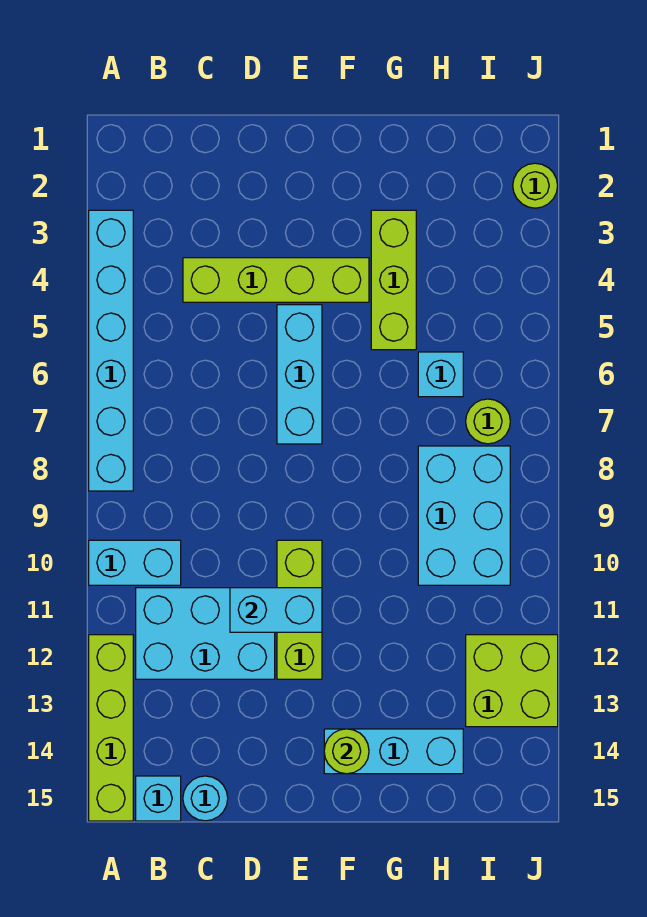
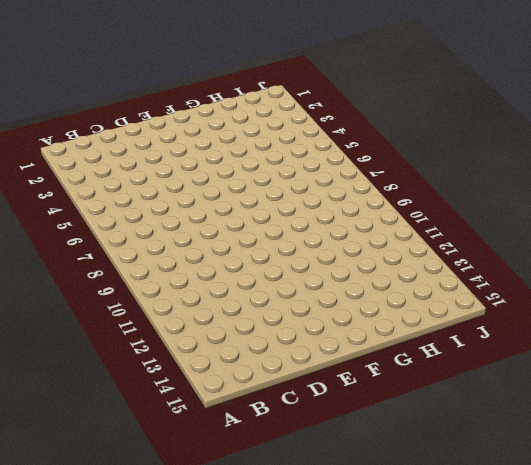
none -> cyan brick A3:A8 level 1
none -> cyan brick A10:B10 level 1
none -> lime brick A12:A15 level 1

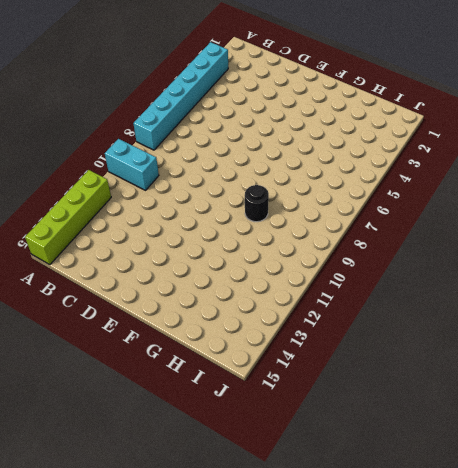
black round brick G9 level 1 -> none
none -> cyan brick B11:D12 level 1
none -> cyan brick B15 level 1
none -> lime brick C4:F4 level 1

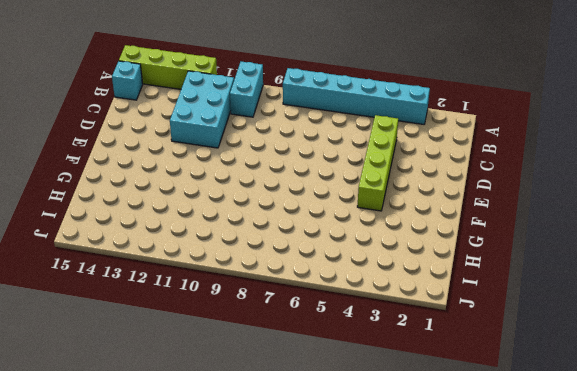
none -> cyan round brick C15 level 1
none -> cyan brick E5:E7 level 1
none -> lime brick E10:E12 level 1

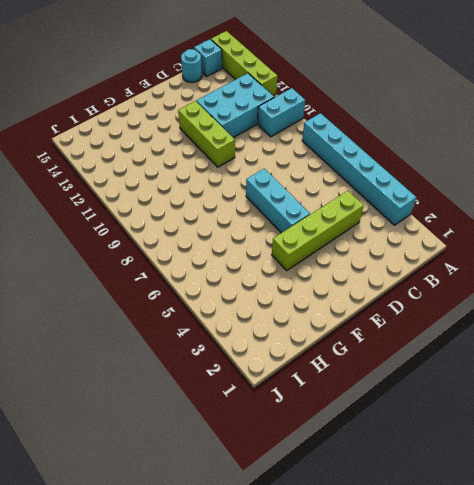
none -> cyan brick F14:H14 level 1
none -> lime brick G3:G5 level 1
none -> cyan brick H6 level 1

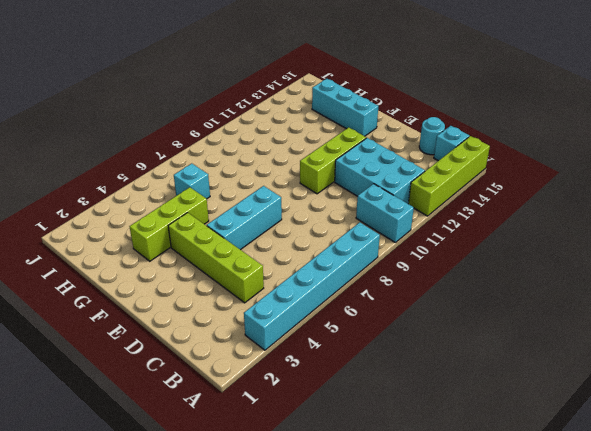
none -> cyan brick H8:I10 level 1
none -> lime round brick I7 level 1
none -> lime brick I12:J13 level 1

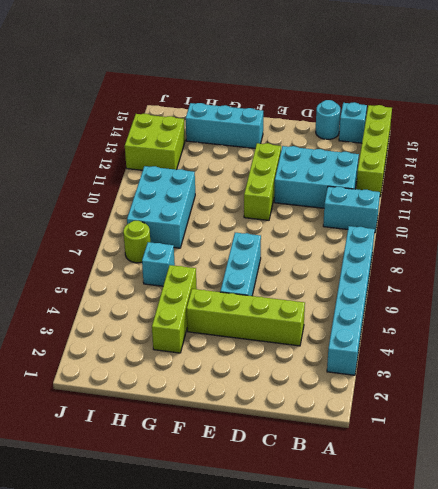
none -> lime round brick J2 level 1
none -> cyan brick D11:E11 level 2
none -> lime round brick F14 level 2

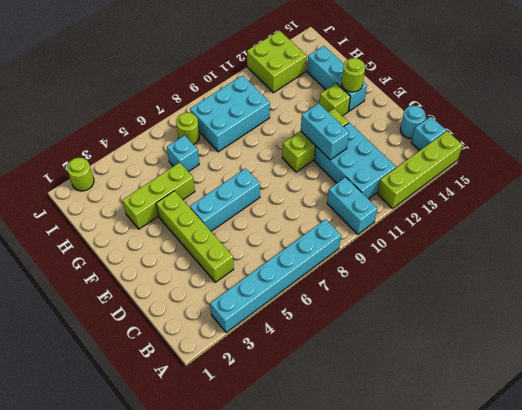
lime brick F13 level 1 -> none

